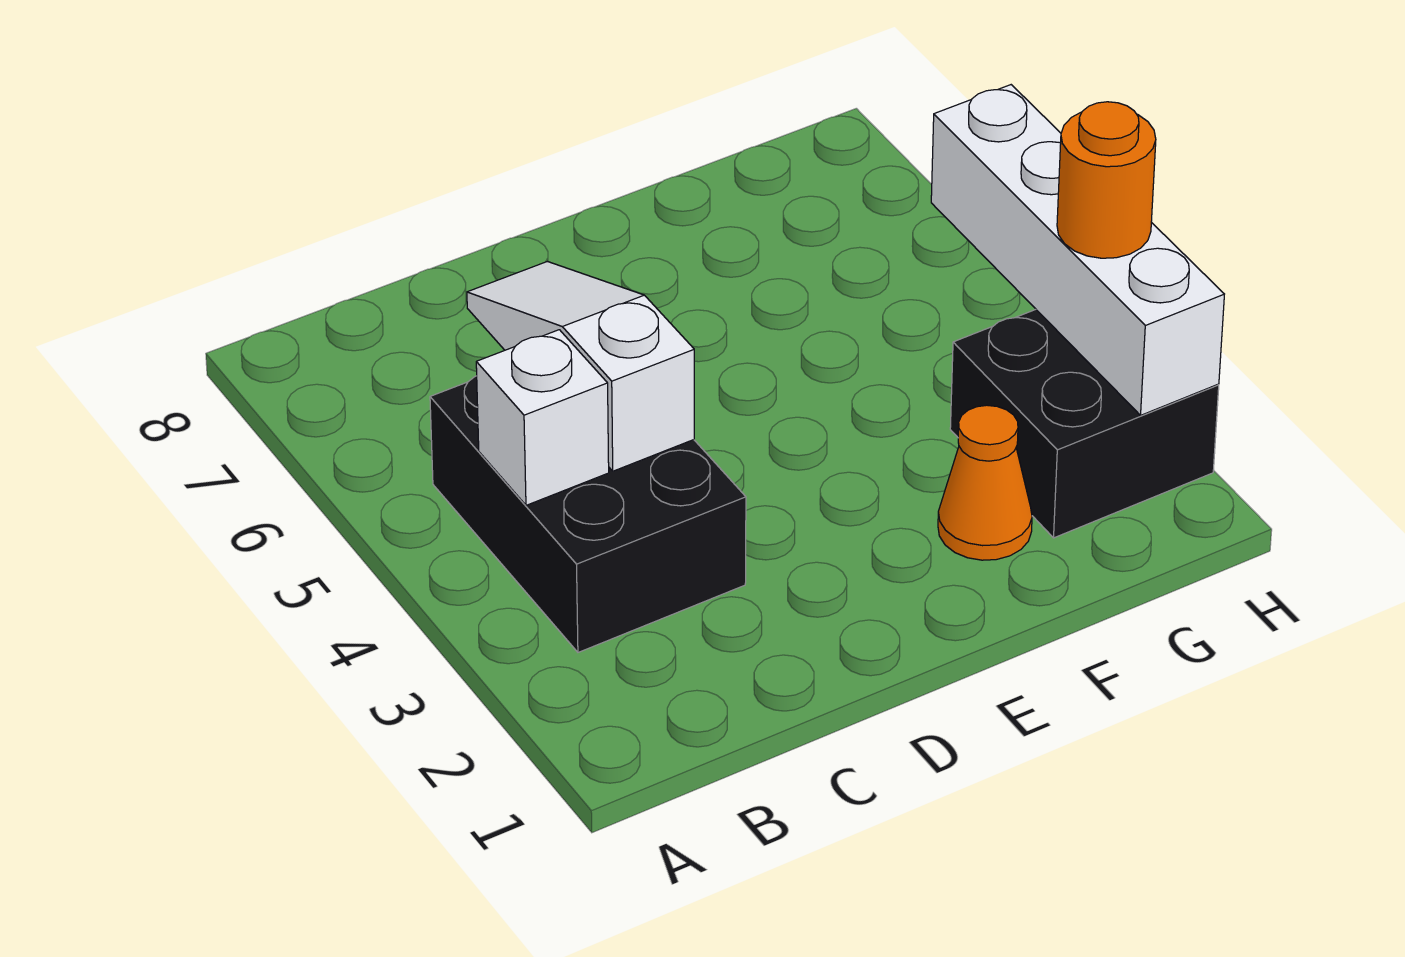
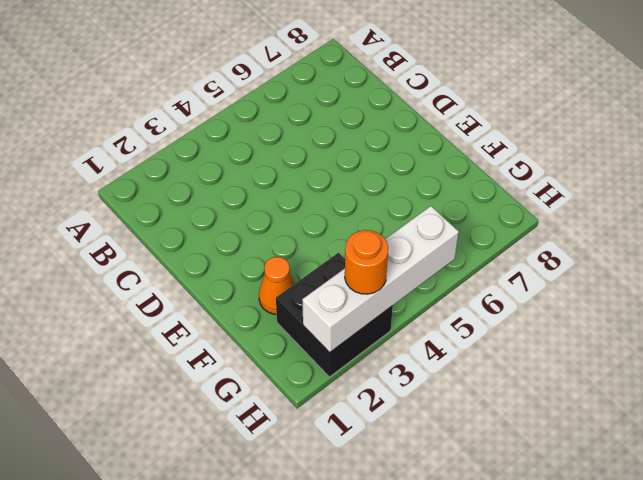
none -> black brick B3:C5 level 1
none -> white brick B4 level 2

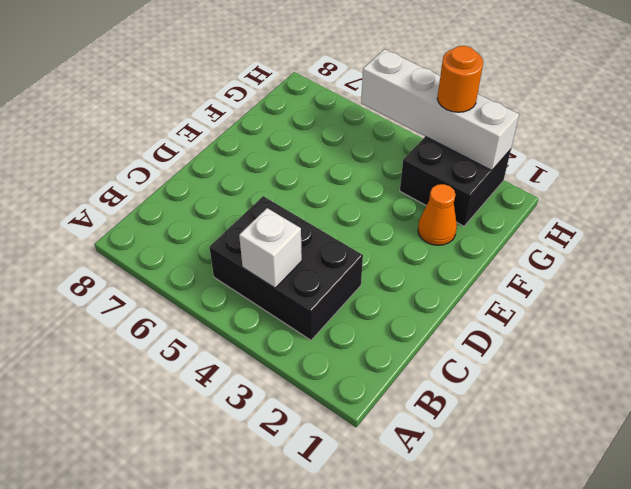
none -> white slope C4:C6 level 2 top 4

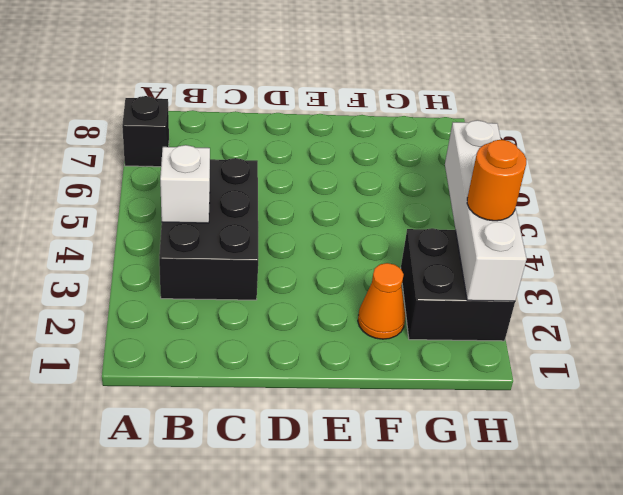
black brick A7 level 1 -> none
none -> white slope C4:C6 level 2 top 4

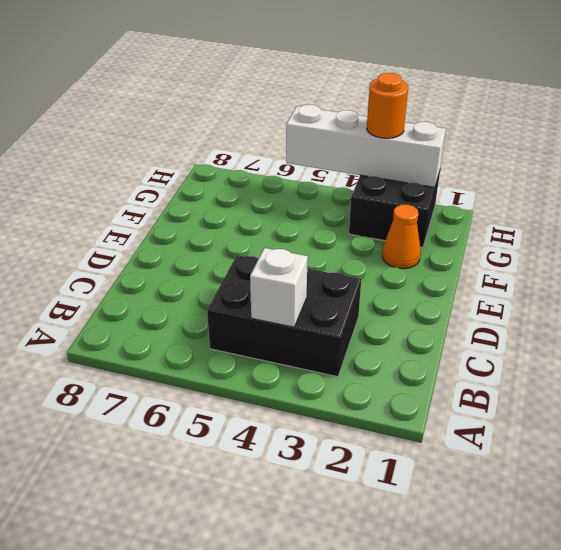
none -> white slope C4:C6 level 2 top 4

